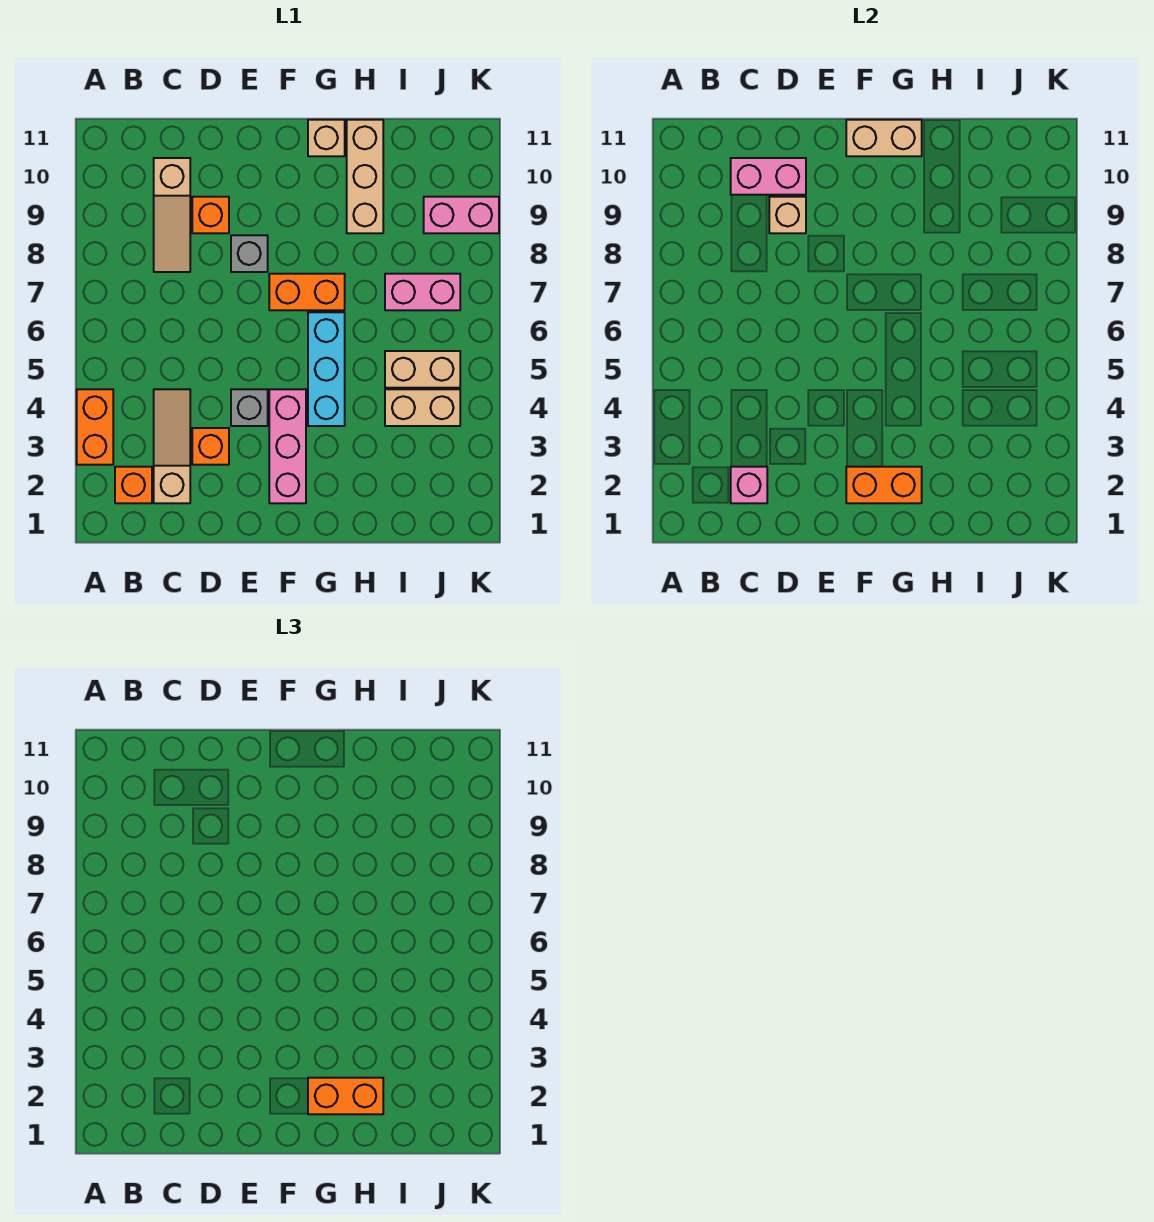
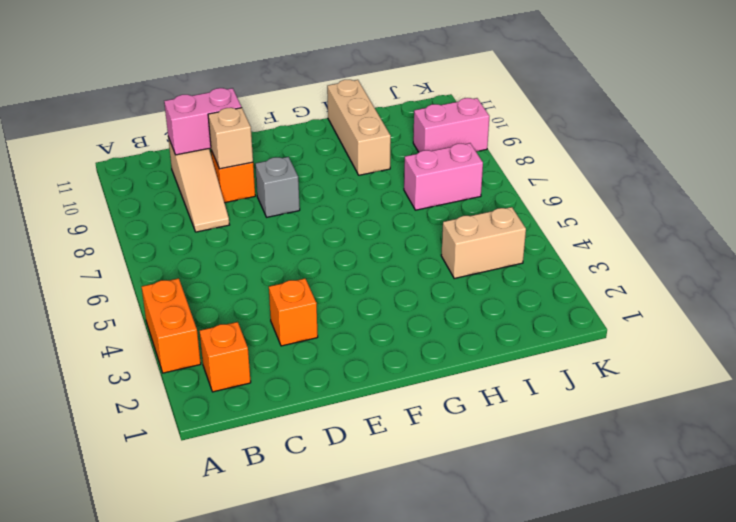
none -> tan slope C2:C4 level 1 top 2
none -> grey brick E4 level 1
none -> pink brick F2:F4 level 1

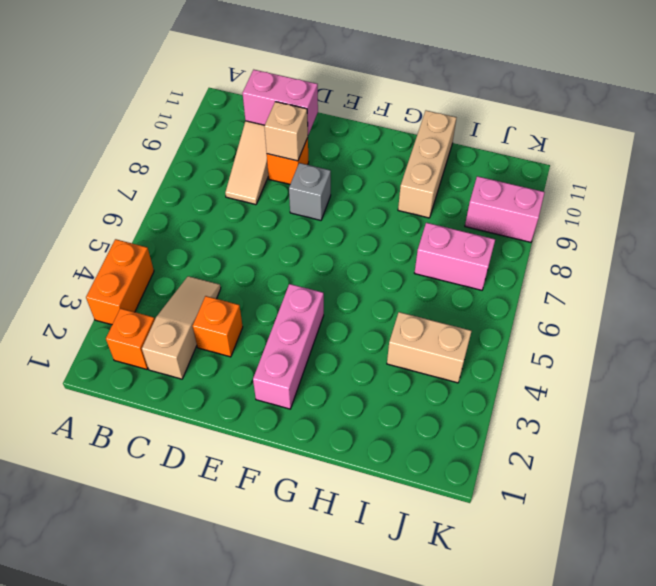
none -> grey brick E4 level 1
none -> orange brick F7:G7 level 1
none -> cyan brick G4:G6 level 1

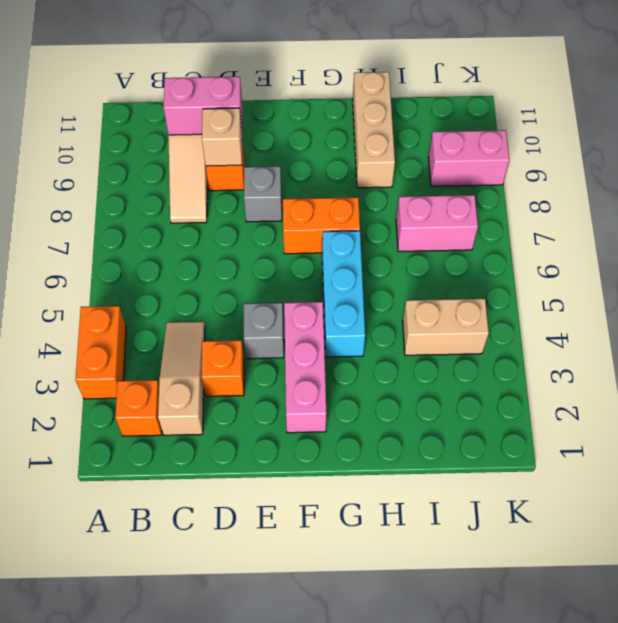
none -> tan brick G11 level 1
none -> tan brick I5:J5 level 1
none -> pink brick C2 level 2

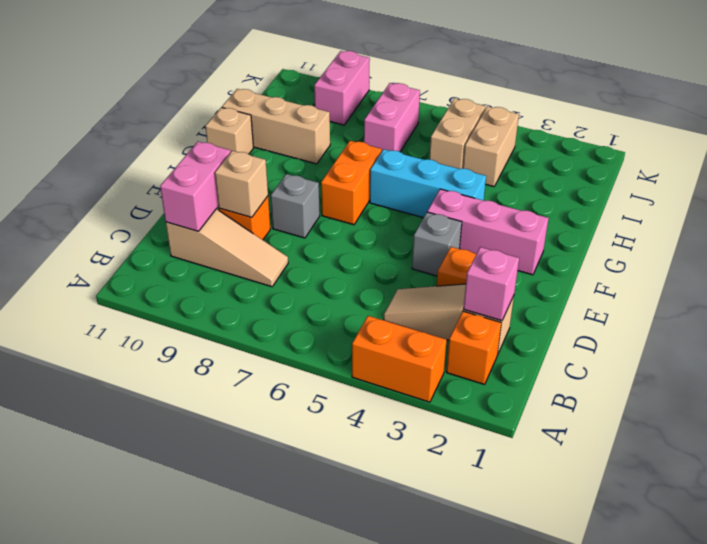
none -> orange brick F2:G2 level 2
none -> tan brick F11:G11 level 2
none -> orange brick G2:H2 level 3

